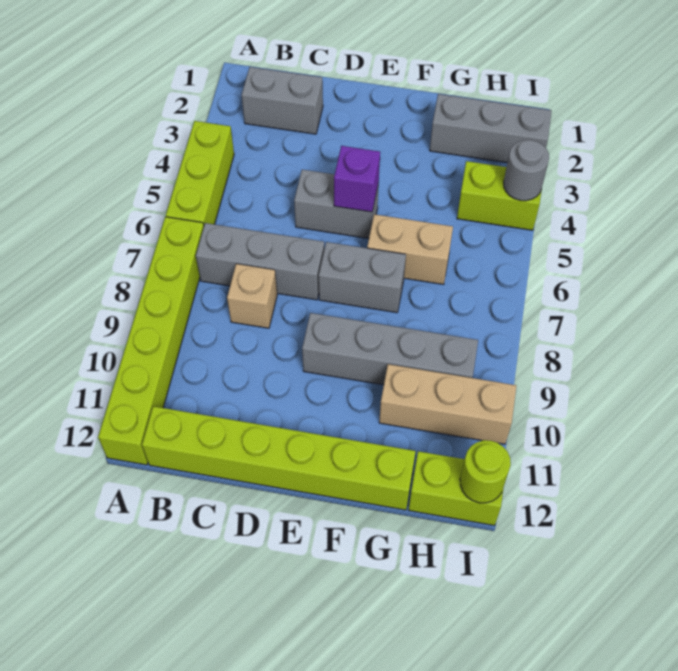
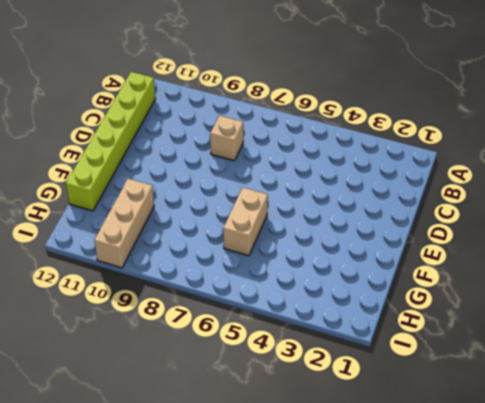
none -> lime brick A4:A6 level 1
none -> lime brick A7:A12 level 1
none -> grey brick B2:C2 level 1

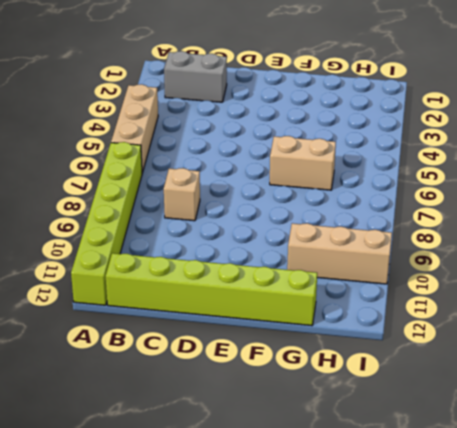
tan brick A4:A6 level 1 -> lime brick A4:A6 level 1
none -> grey brick B7:D7 level 1
none -> grey brick D5:E5 level 1
none -> grey brick E7:F7 level 1

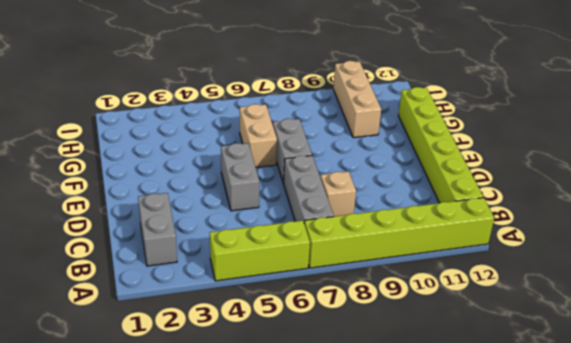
none -> grey brick E9:H9 level 1
none -> grey brick G2:I2 level 1
none -> lime brick H4:I4 level 1

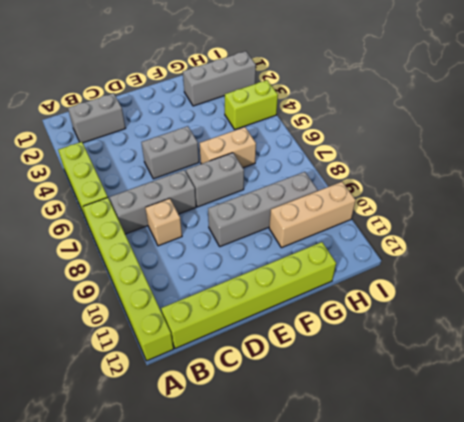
none -> lime brick H12:I12 level 1
none -> purple brick E5 level 2
none -> grey round brick I4 level 2

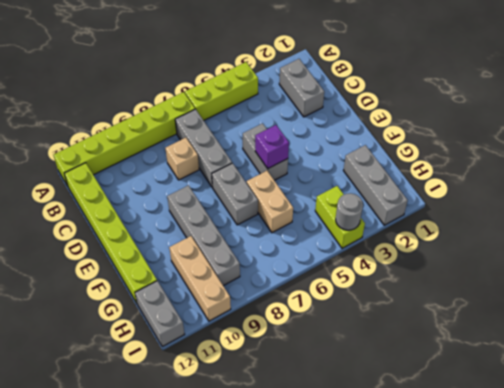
grey brick H12:I12 level 1 -> lime brick H12:I12 level 1
none -> lime round brick I12 level 2

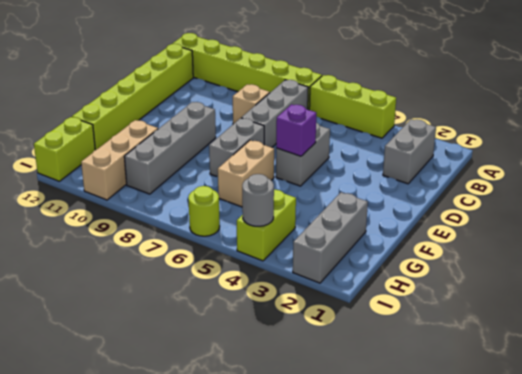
lime round brick I6 level 1 -> lime round brick I12 level 2

